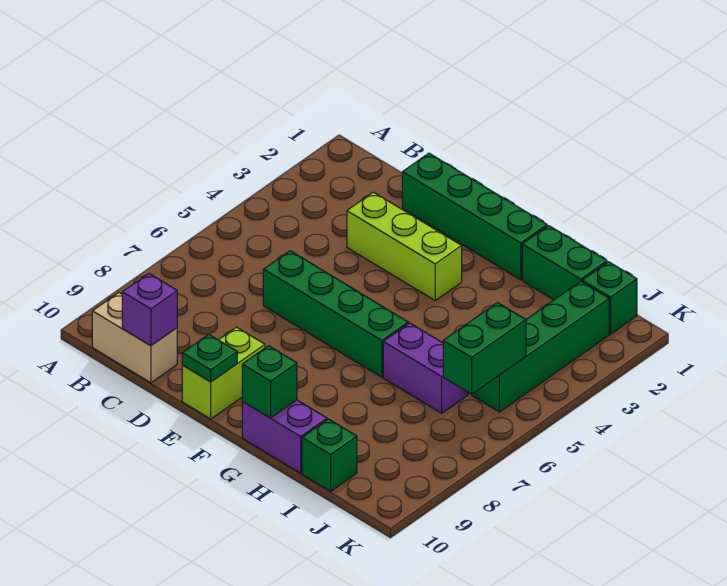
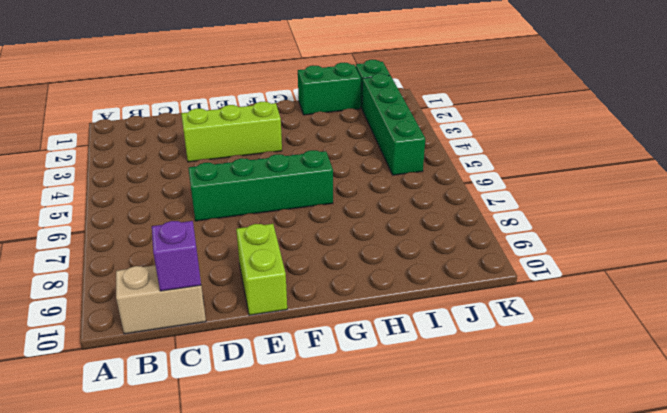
none -> green brick D1:G1 level 1
none -> purple brick G10:H10 level 1
none -> purple brick H6:I6 level 1

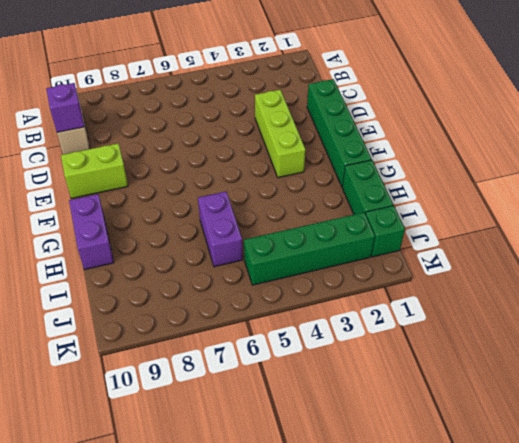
none -> green brick D6:G6 level 1
none -> green brick I10 level 1
none -> green plate E10 level 2

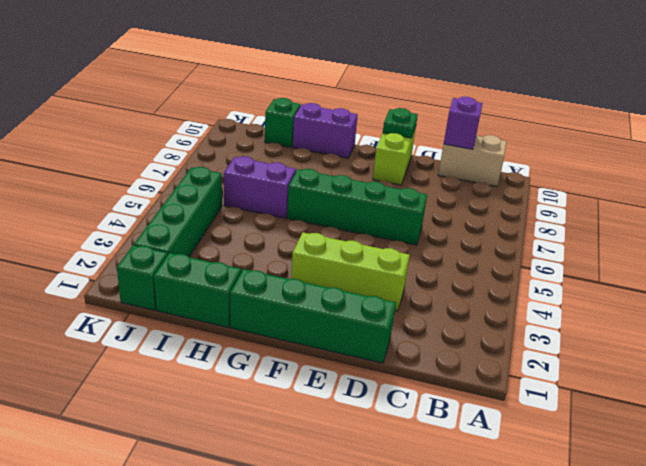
none -> green brick G10 level 2
none -> green brick J5:J6 level 2

